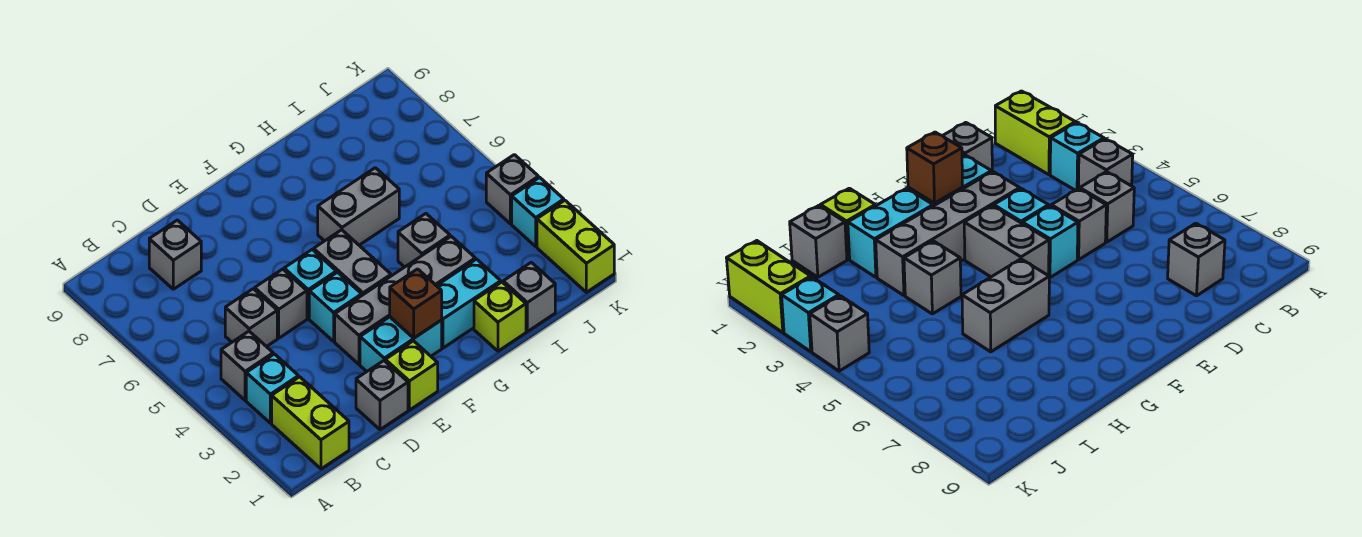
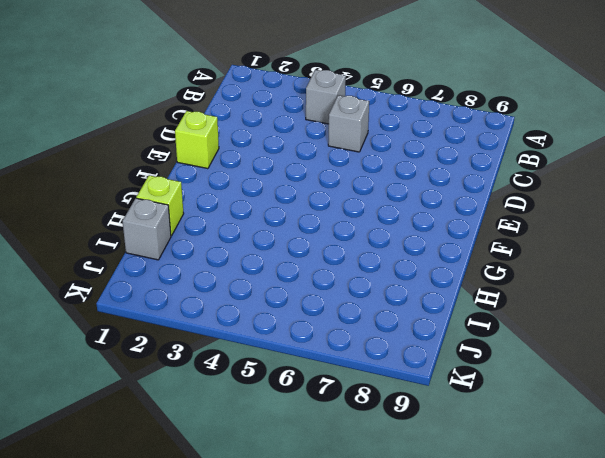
none -> lime brick B1:B2 level 1
none -> cyan brick B3 level 1
none -> grey brick C8 level 1

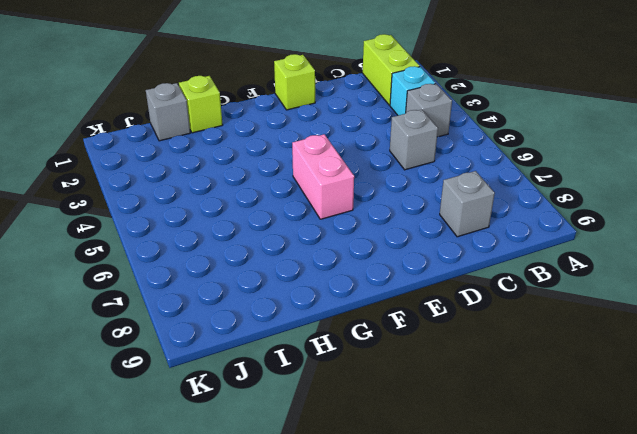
pink brick F5:F6 level 1 -> grey brick F4:F5 level 1
none -> grey brick D1 level 1
none -> grey brick D5 level 1
none -> cyan brick E2:F2 level 1

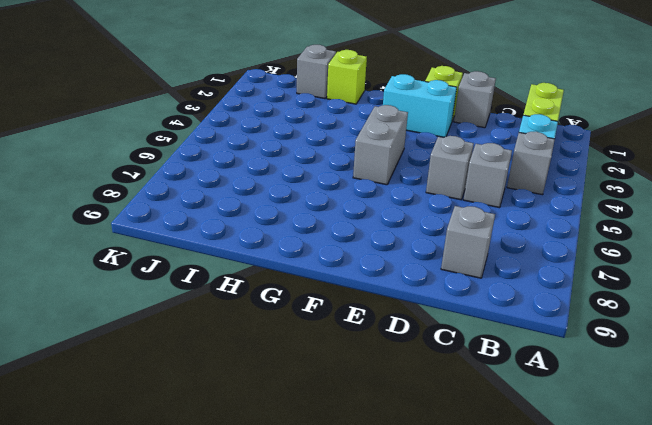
none -> grey brick E3:H3 level 1
none -> cyan brick E4 level 1
none -> cyan brick E5 level 1

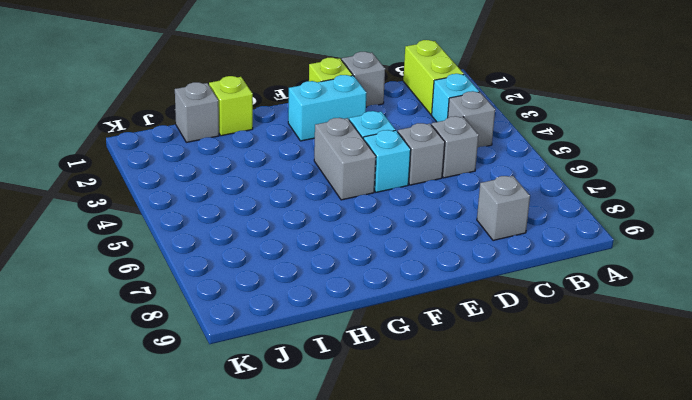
none -> grey brick E3:H3 level 1
none -> cyan brick G2:H2 level 1
none -> grey brick G6:H6 level 1

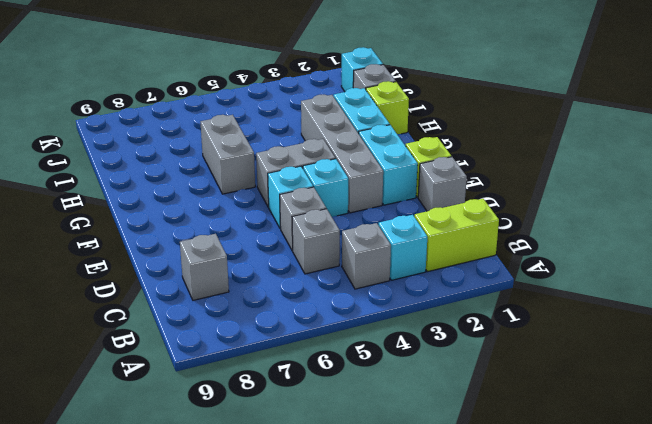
cyan brick J1 level 1 -> cyan brick K3 level 1
none -> grey brick H4 level 1
none -> lime brick K1:K2 level 1
none -> grey brick K4 level 1

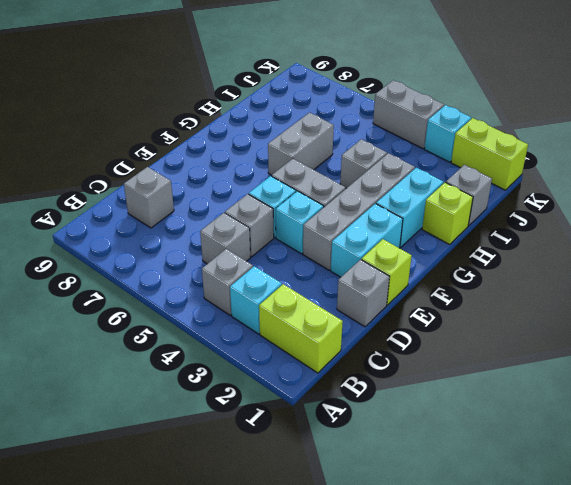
grey brick K4:K5 level 1 -> grey brick K4 level 1
none -> brown brick F2 level 2

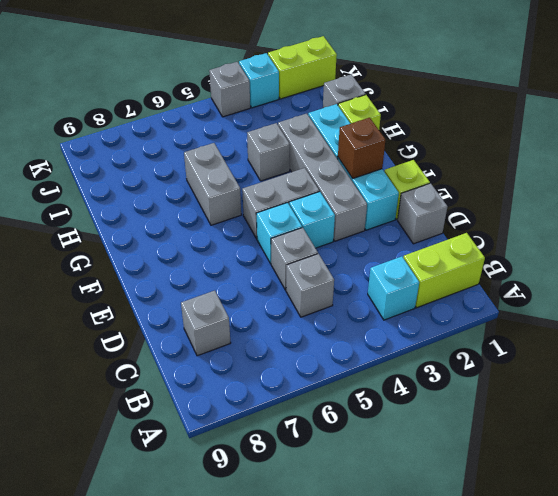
none -> grey brick B4 level 1

